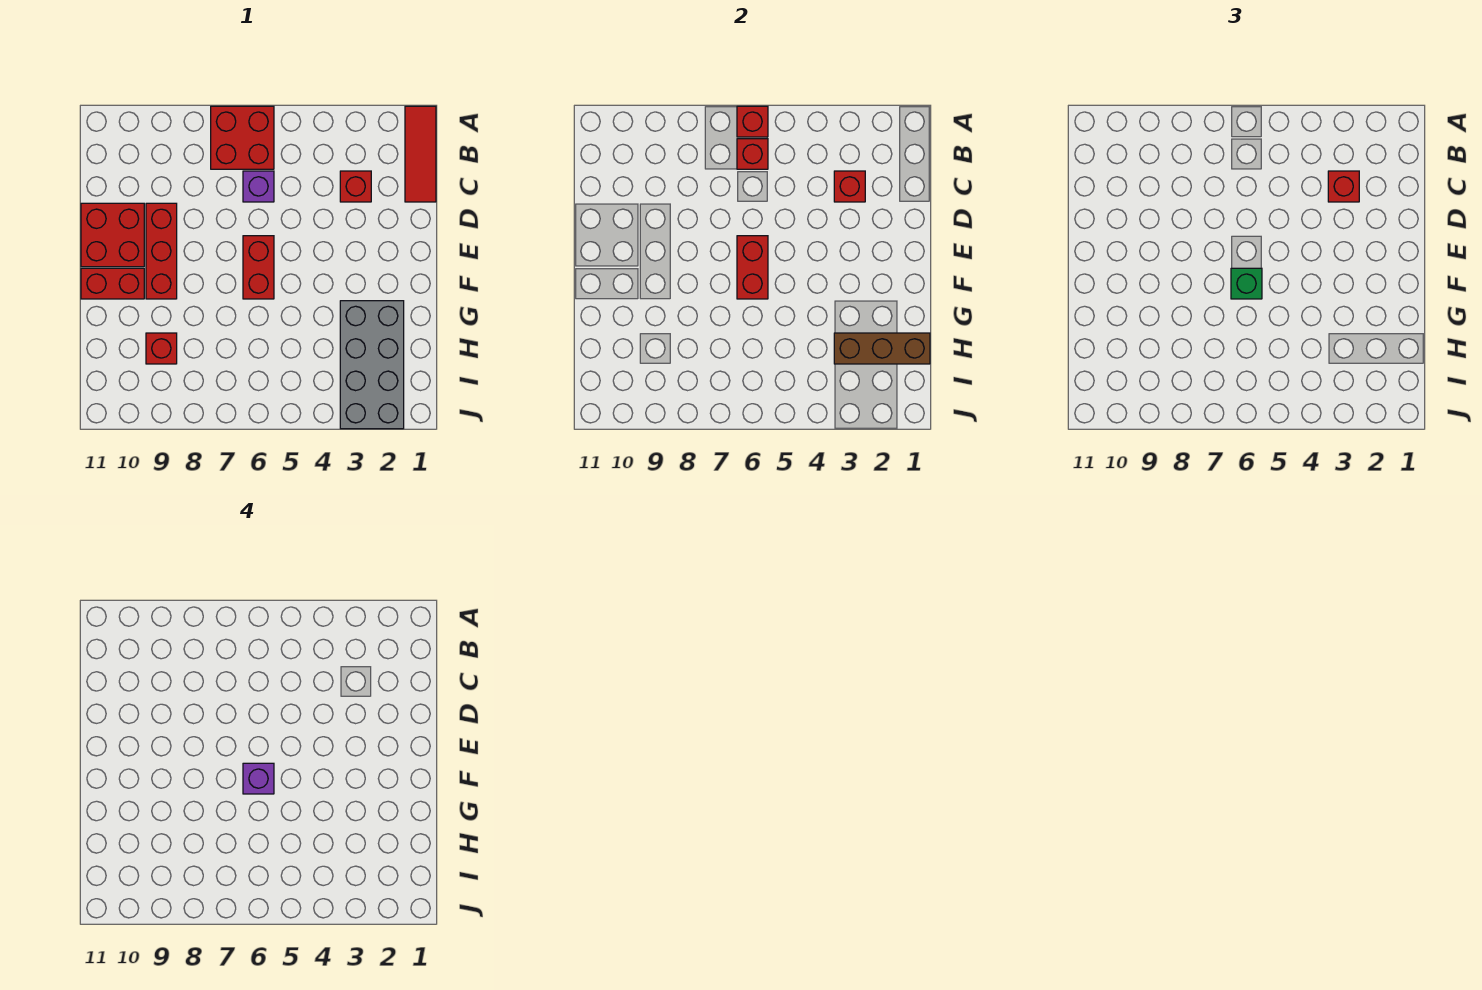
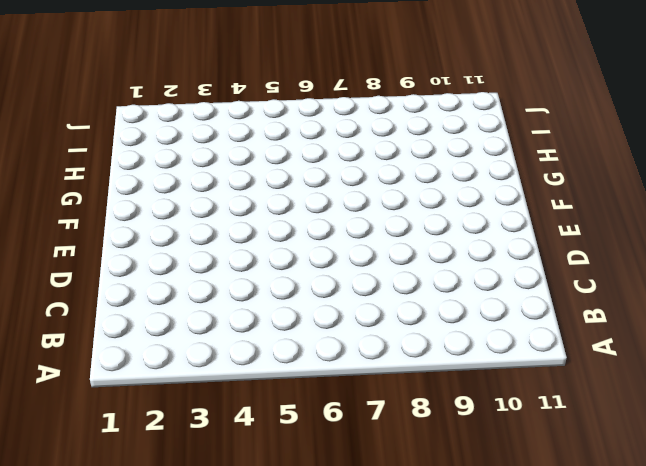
none -> red tile A1:C1 level 1
none -> red brick A6:B7 level 1
none -> red brick C3 level 1

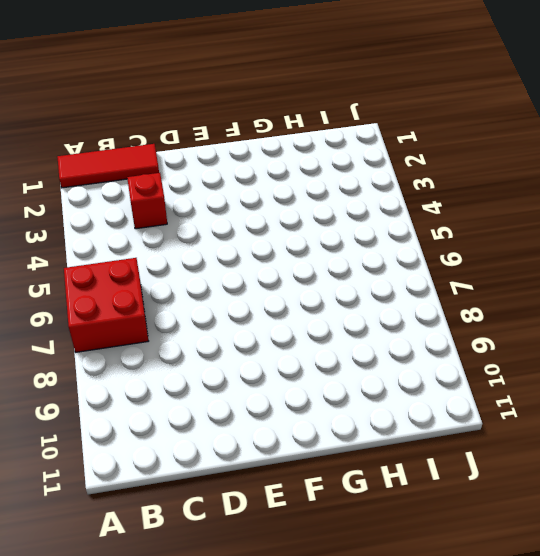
none -> purple brick C6 level 1
none -> red brick D9:F9 level 1
none -> red brick D10:E11 level 1

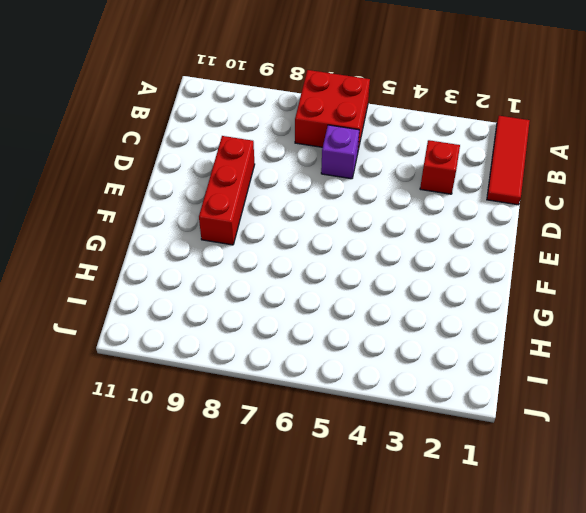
none -> red brick D10:E11 level 1
none -> red brick E6:F6 level 1
none -> red brick F10:F11 level 1

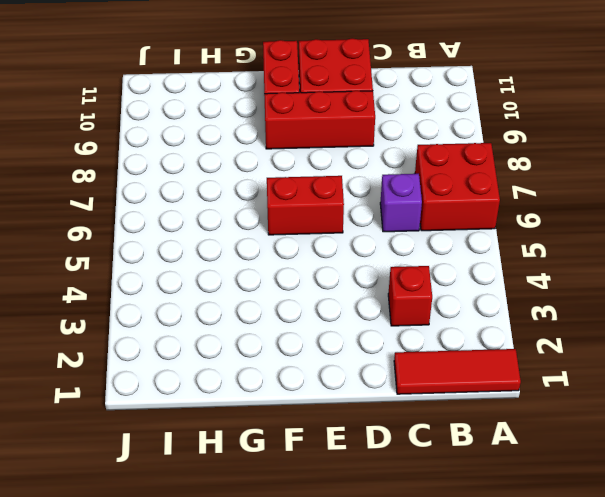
none -> grey brick G2:J3 level 1
none -> red brick H9 level 1
none -> red brick A6 level 2

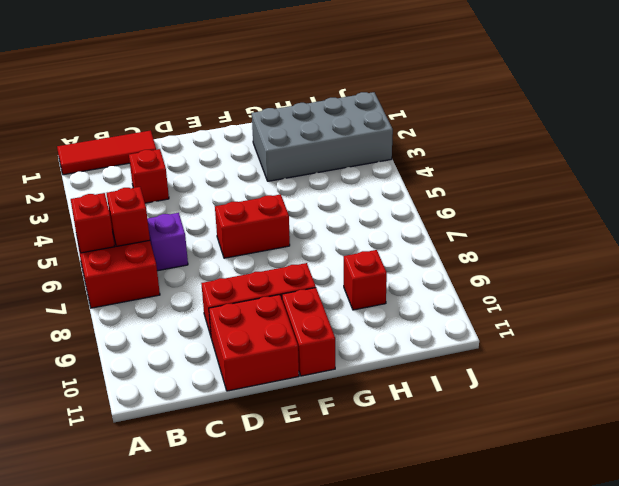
none -> red brick C3 level 2
none -> red brick E6:F6 level 2
none -> brown brick H1:H3 level 2

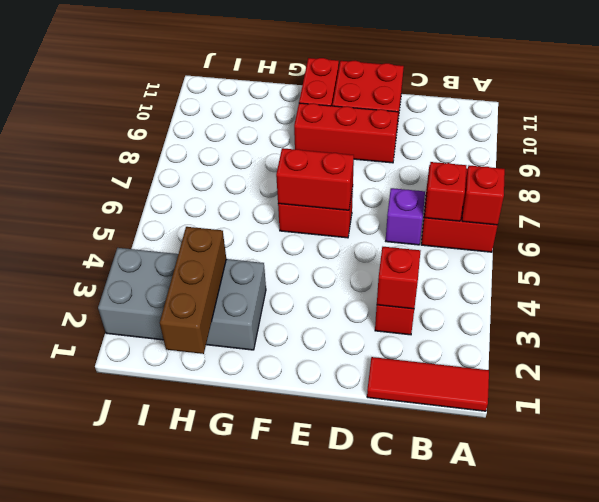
none -> red brick H9 level 1
none -> red brick C3 level 3
none -> green brick F6 level 3

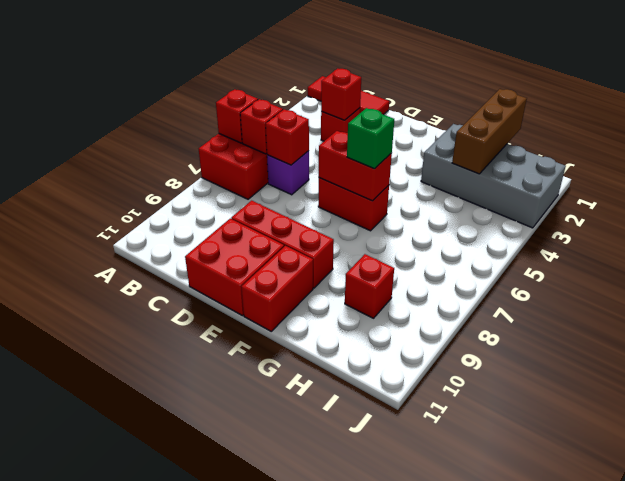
red brick C6 level 2 -> red brick C3 level 3
none -> purple brick F6 level 4

